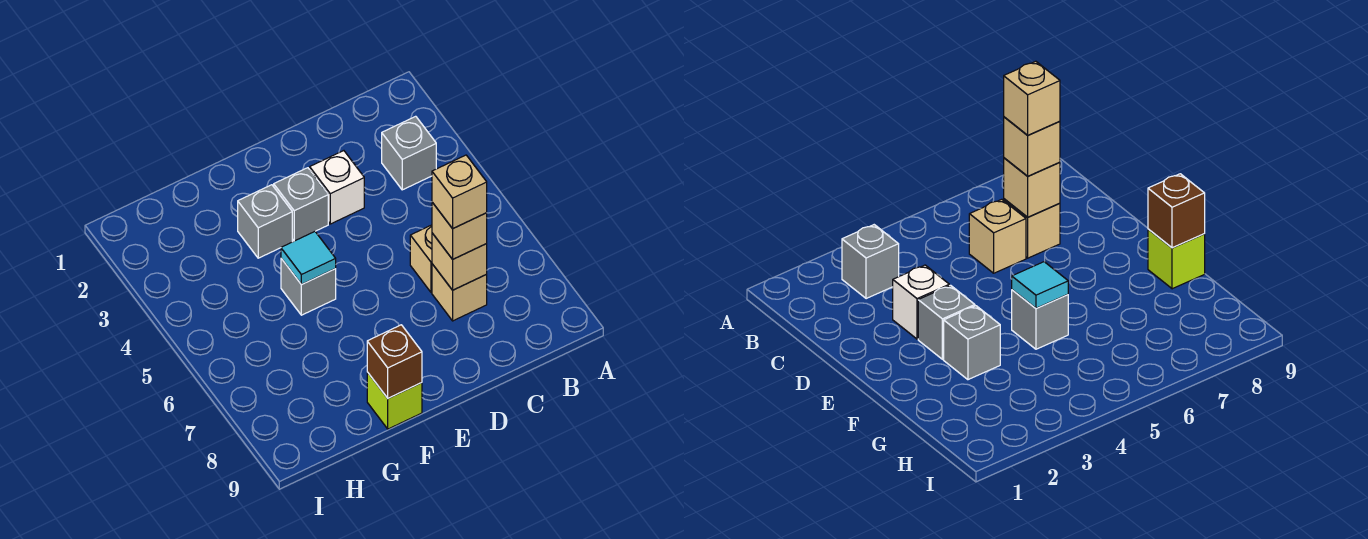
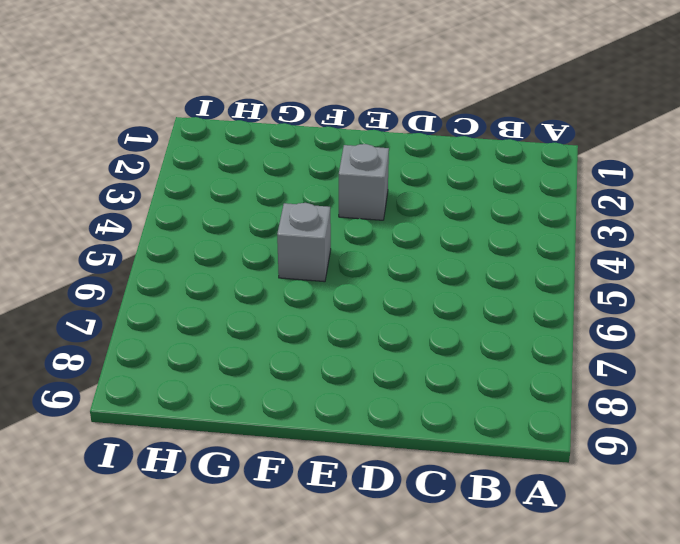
none -> grey brick B3 level 1
none -> tan brick C6 level 1
none -> tan brick C7 level 1

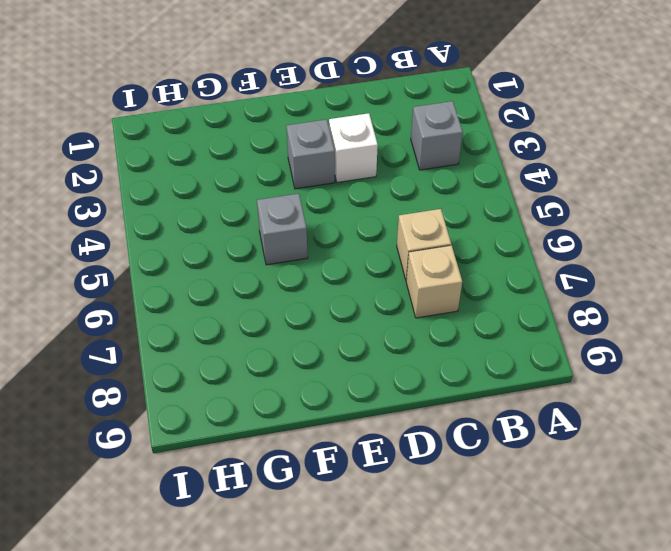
none -> grey brick F3 level 1
none -> lime brick F9 level 1
none -> tan brick C7 level 2

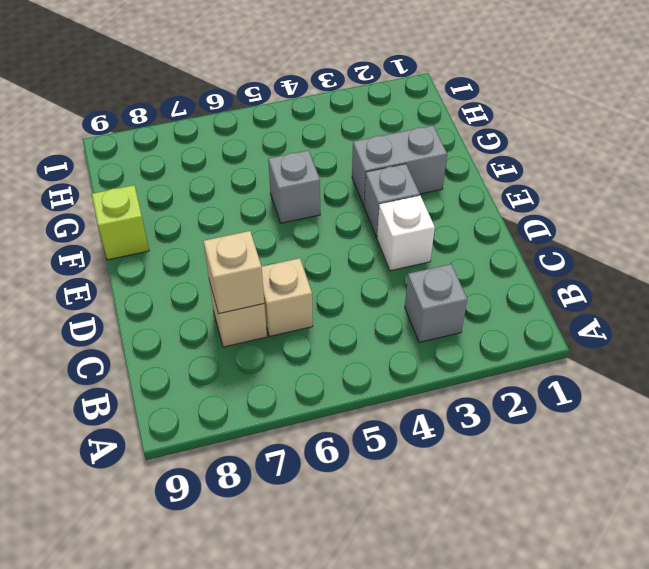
grey brick F2:F3 level 1 -> grey brick F3 level 1
none -> cyan tile F5 level 2
none -> brown brick F9 level 2
none -> tan brick C7 level 3

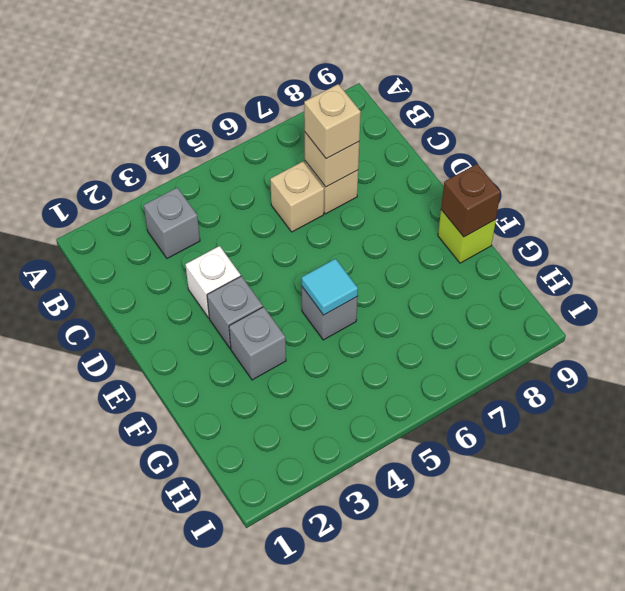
none -> tan brick C7 level 4

